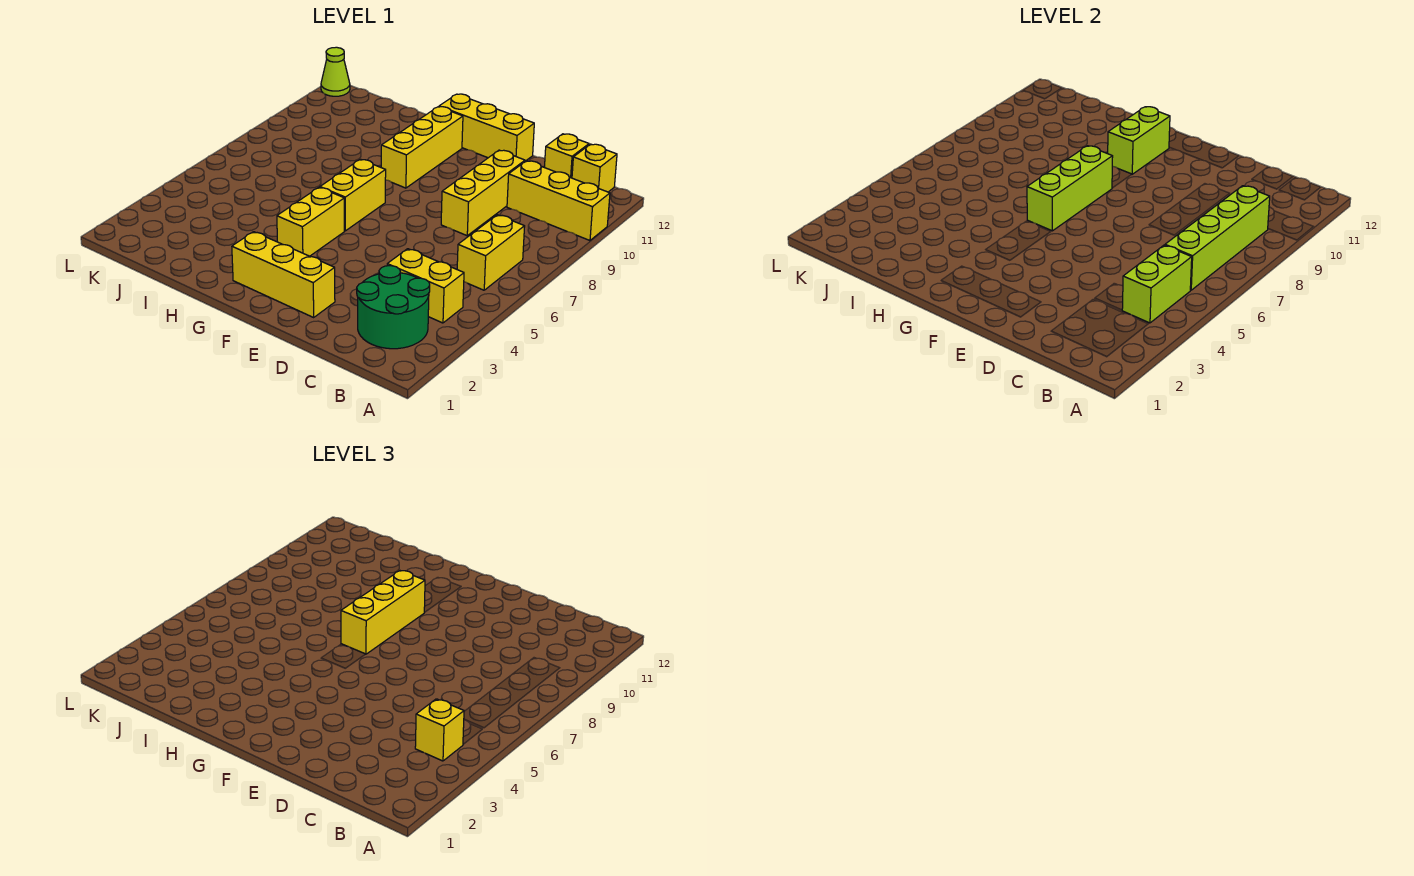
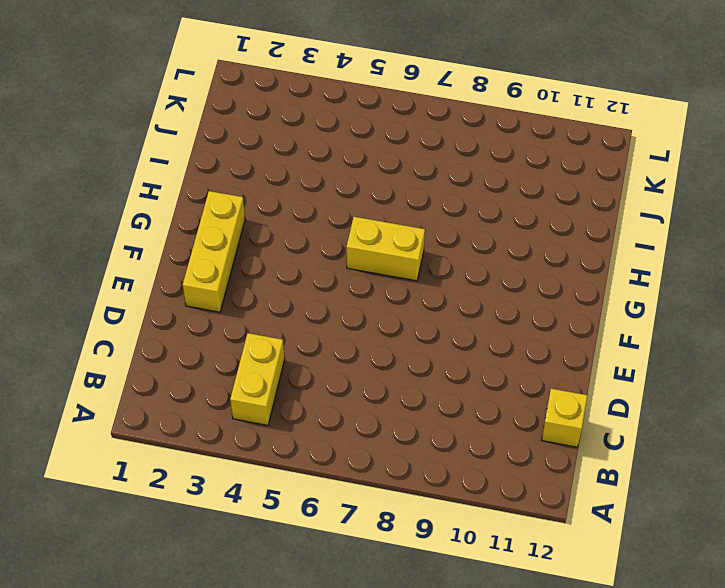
none -> yellow brick A10:C10 level 1
none -> green round brick B2:C3 level 1
none -> yellow brick B6:B7 level 1

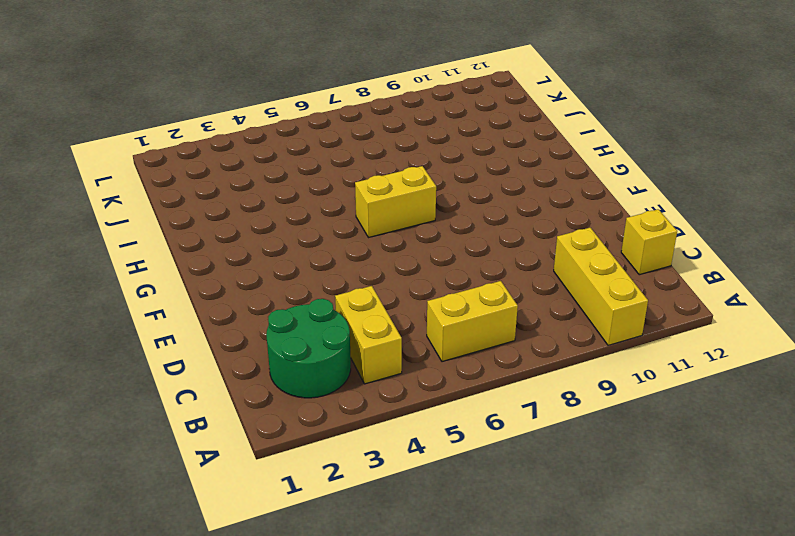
none -> yellow brick B12 level 1
none -> yellow brick D8:D10 level 1
none -> yellow brick E2:G2 level 1

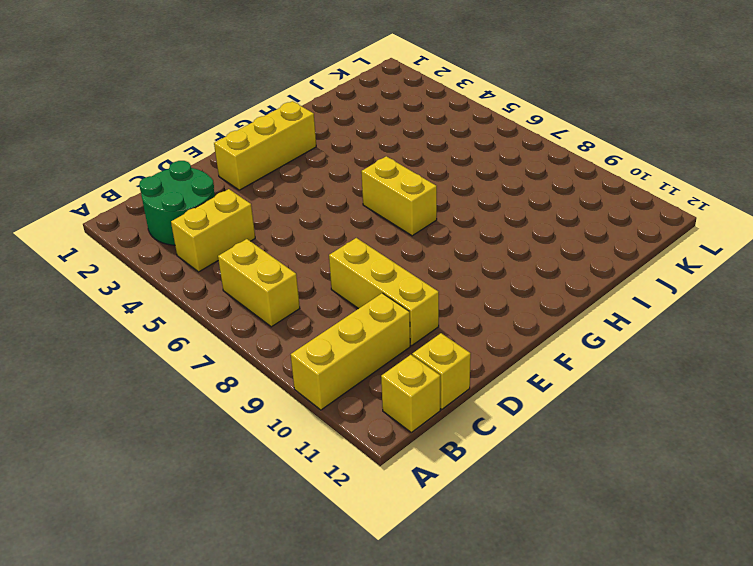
none -> yellow brick E12:G12 level 1
none -> yellow brick G4:G5 level 1
none -> yellow brick G9:G11 level 1

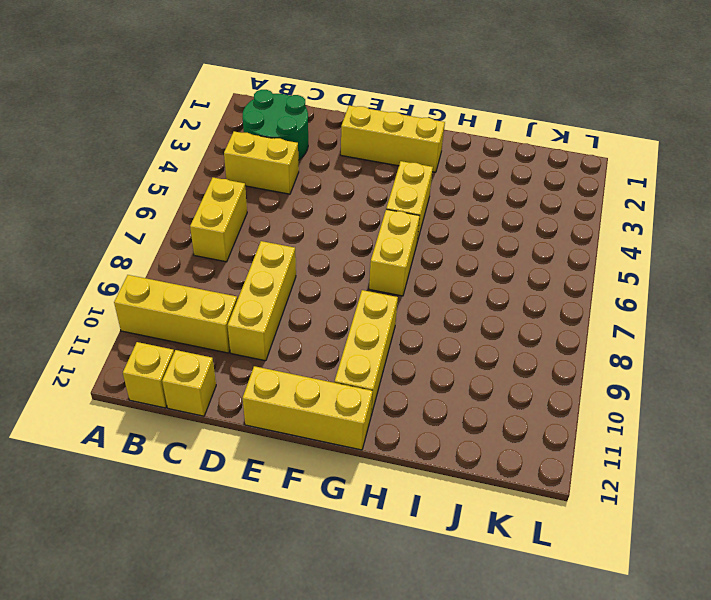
none -> lime cone L12 level 1
none -> lime brick B4:B5 level 2
none -> lime brick B6:B9 level 2

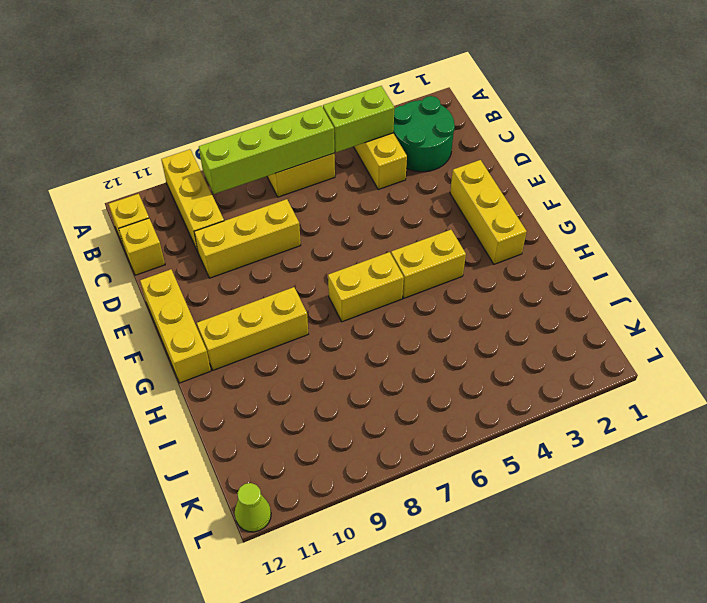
none -> lime brick G6:G8 level 2
none -> lime brick G10:G11 level 2
none -> yellow brick B4 level 3

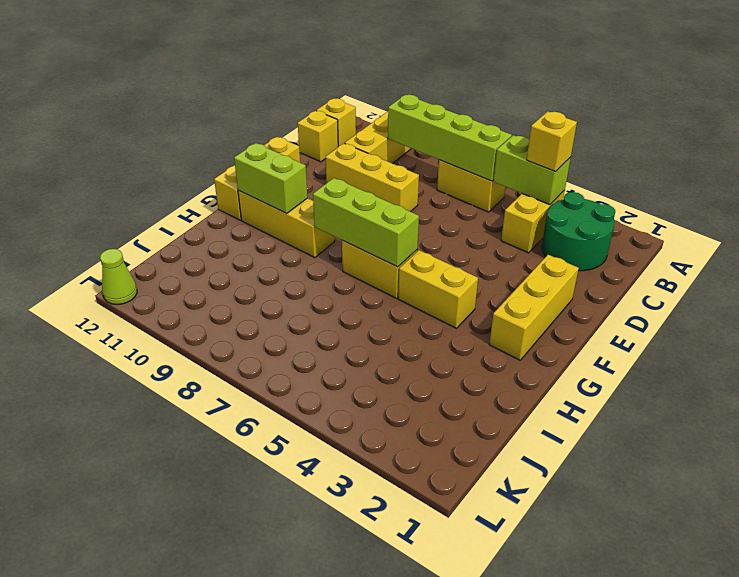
none -> yellow brick G7:G9 level 3

